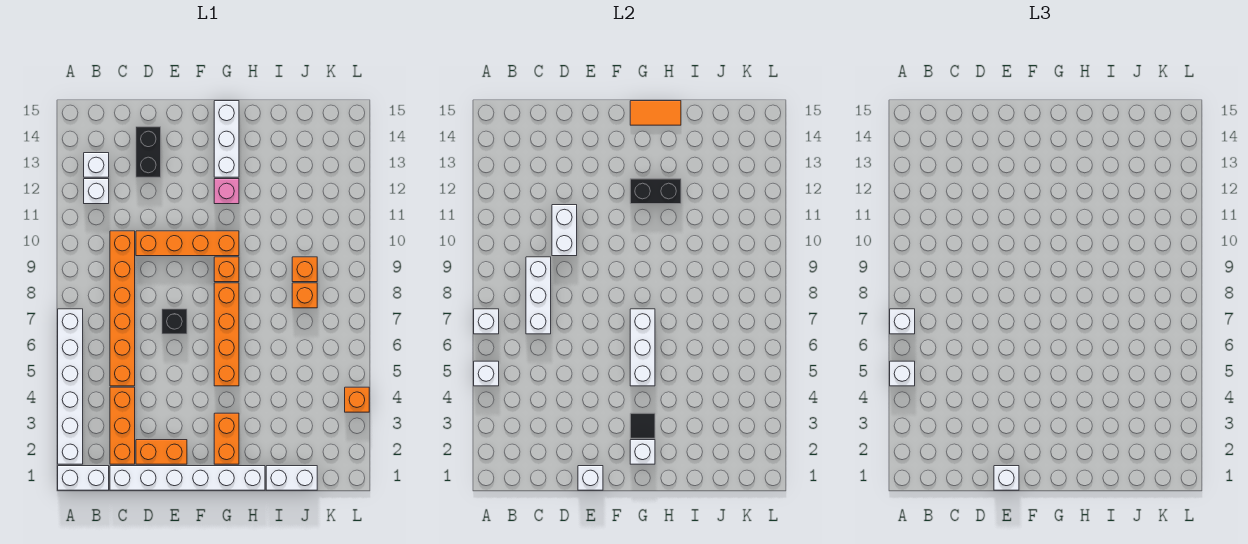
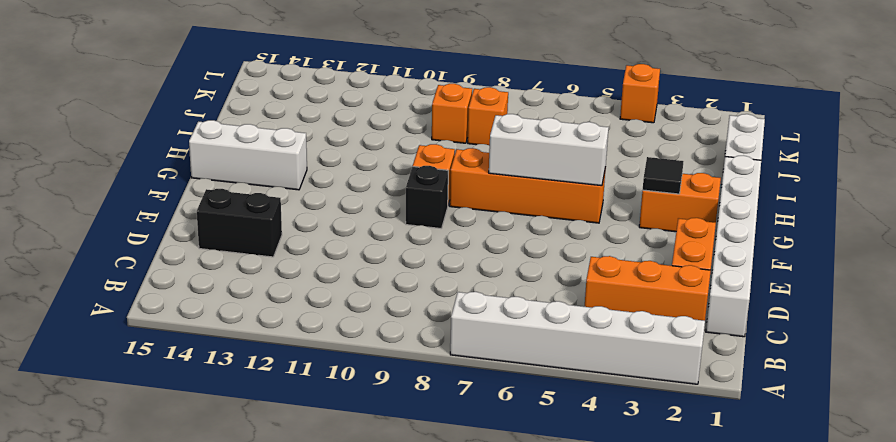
black brick F9 level 1 -> black brick E7 level 1
none -> white brick A1:B1 level 1
none -> white brick B12 level 1
none -> white brick B13 level 1
none -> orange brick C5:C10 level 1

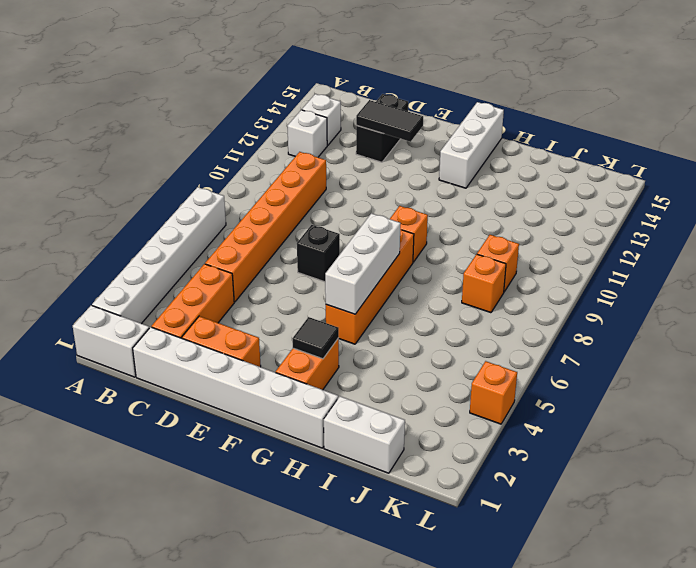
black tile D13:E13 level 2 -> none
none -> orange brick D10:G10 level 1
none -> pink brick G12 level 1
none -> white brick A5 level 2
none -> white brick A7 level 2

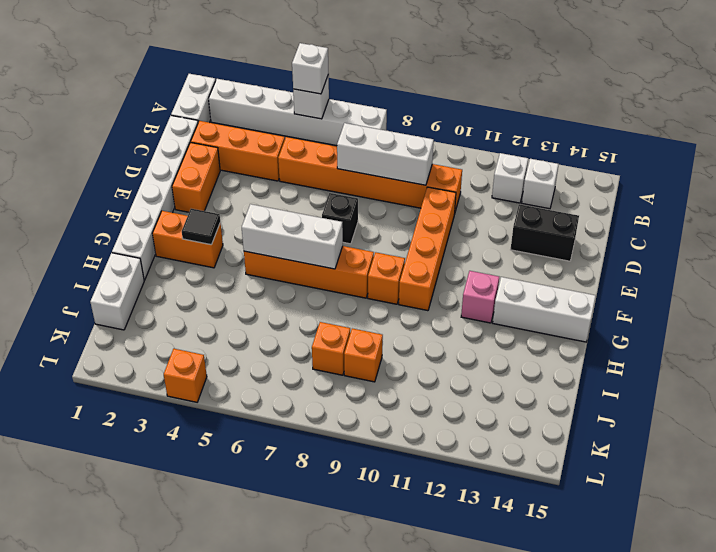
none -> white brick A7 level 2
none -> white brick D10:D11 level 2
none -> white brick E1 level 2
none -> white brick G2 level 2

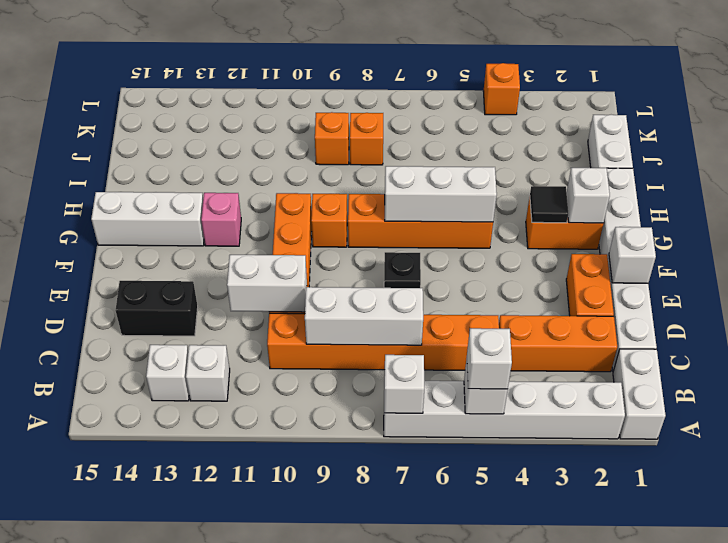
none -> black brick G12:H12 level 2
none -> orange tile G15:H15 level 2
none -> white brick A7 level 3
none -> white brick E1 level 3

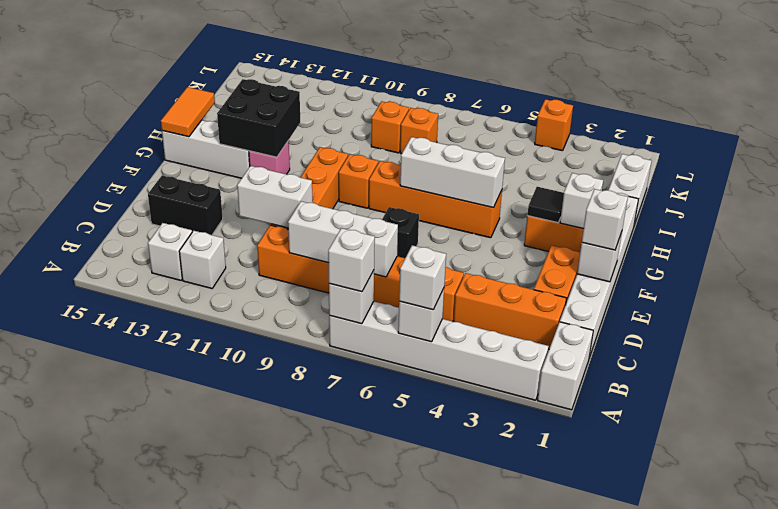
black brick G12:H13 level 2 -> black brick G12:H12 level 2

